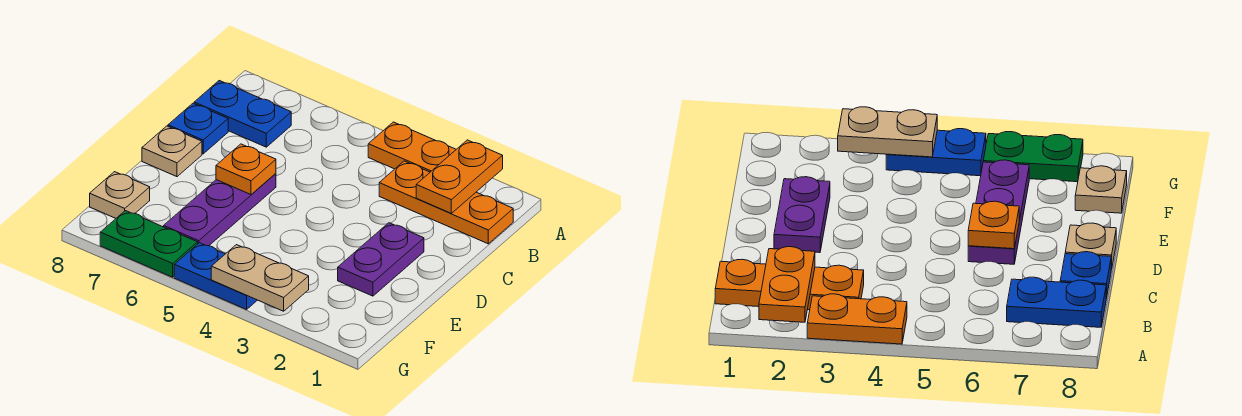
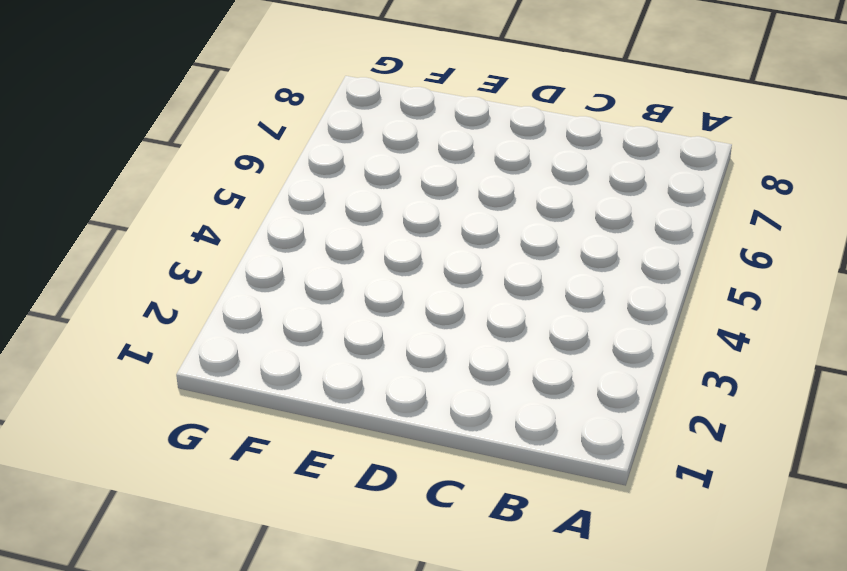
none -> orange plate A3:A4 level 1
none -> orange plate B1:B3 level 1
none -> blue plate B7:B8 level 1

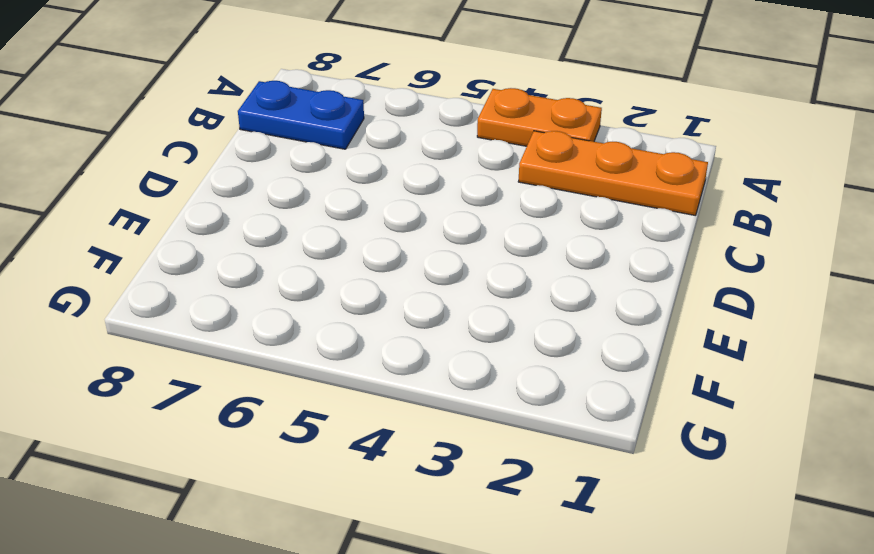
none -> blue plate C8 level 1
none -> purple plate D2:E2 level 1
none -> purple plate D6:F6 level 1

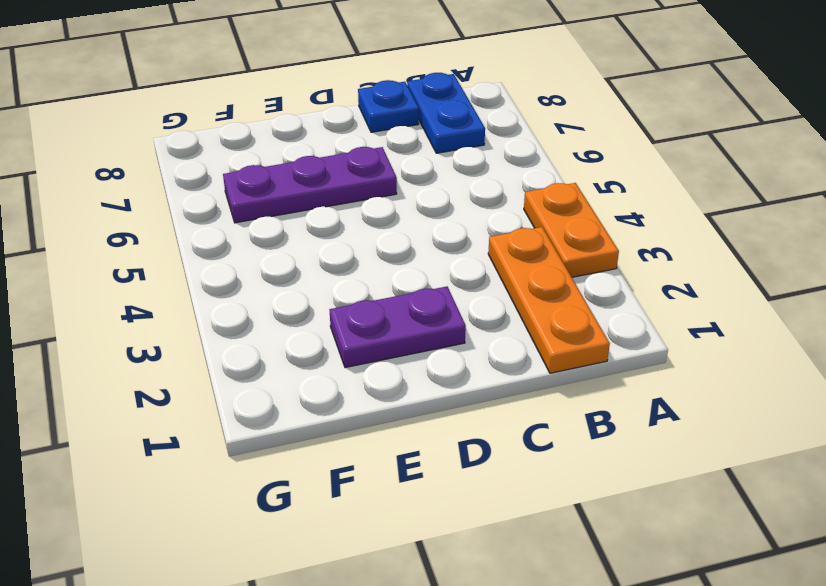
none -> tan plate D8 level 1
none -> tan plate F8 level 1
none -> blue plate G4:G5 level 1

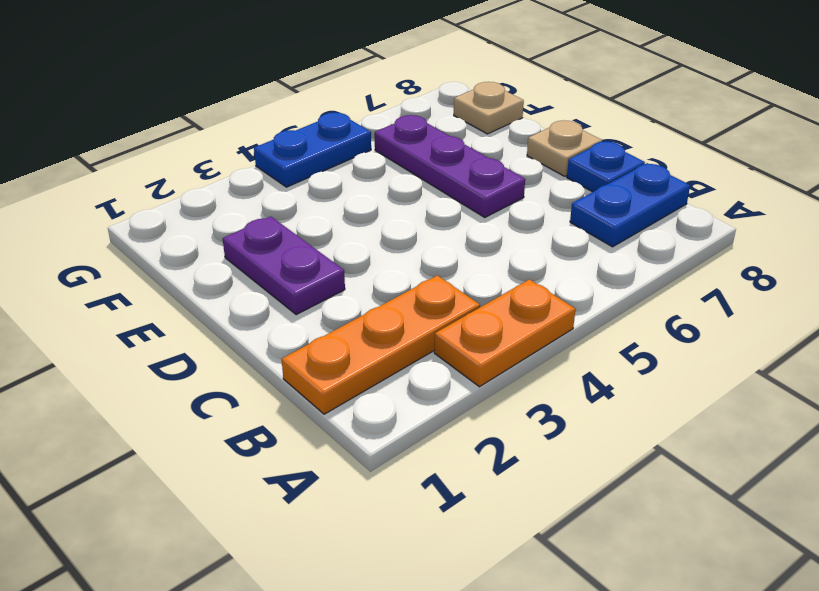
none -> green plate G6:G7 level 1
none -> orange plate A2:B2 level 2
none -> orange plate D6 level 2

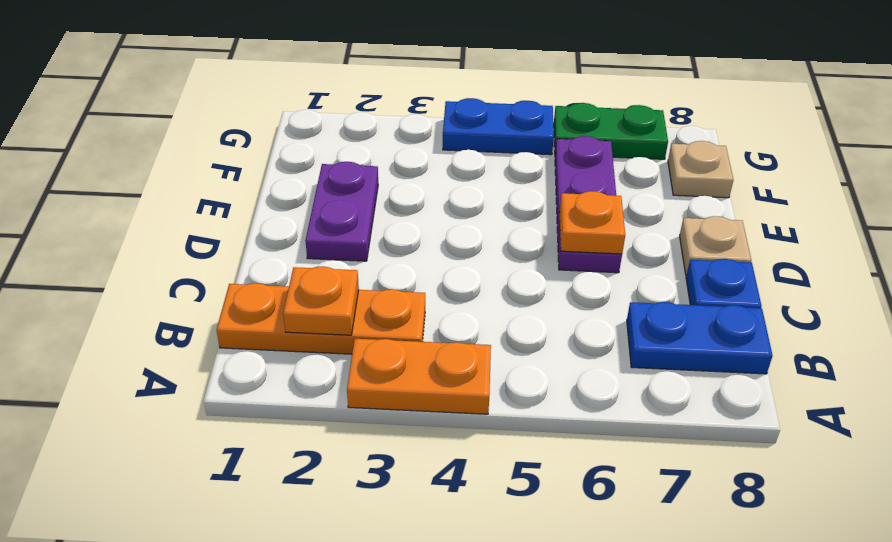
orange plate B2 level 2 -> orange plate A2:B2 level 2
none -> tan plate G3:G4 level 2

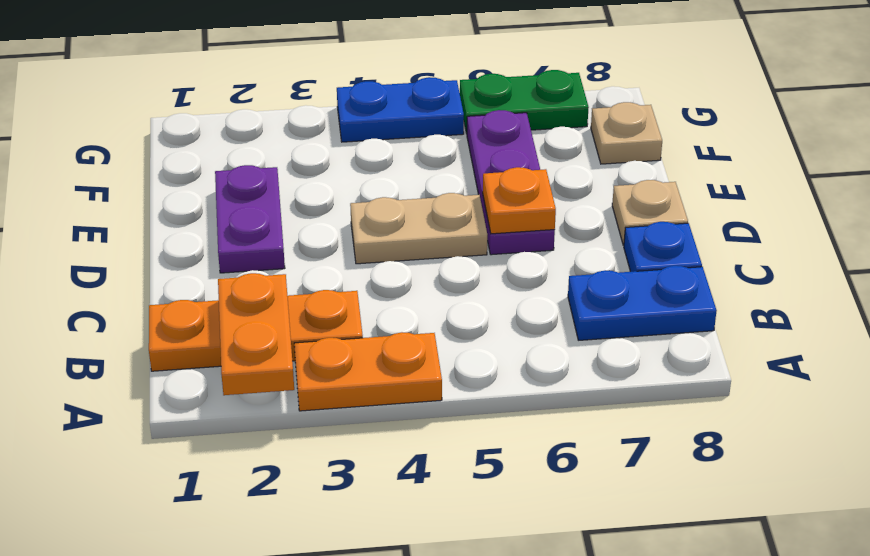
tan plate D4:D5 level 1 -> tan plate G3:G4 level 2

